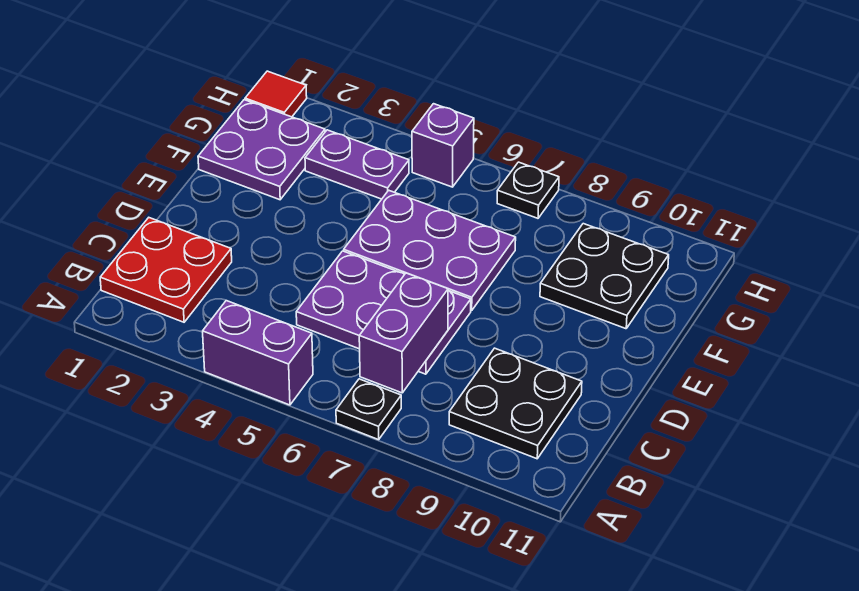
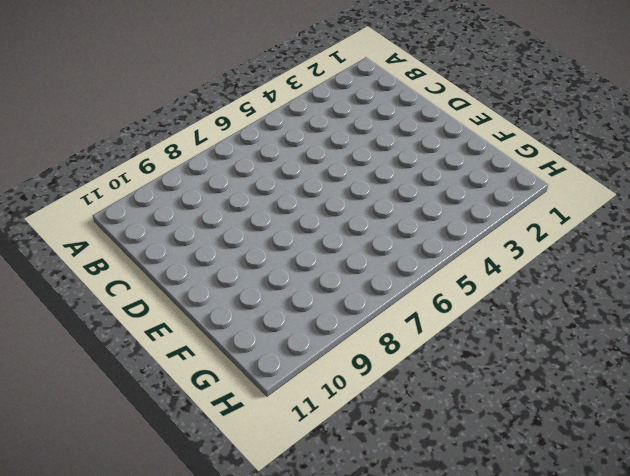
none -> purple brick A4:A5 level 1
none -> black plate A7 level 1
none -> red plate B1:C2 level 1

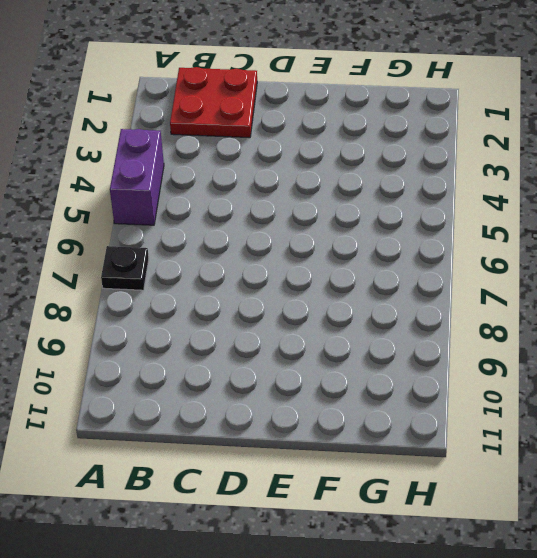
none -> black plate B9:C10 level 1
none -> purple plate C5:D7 level 1
none -> purple plate E5:F7 level 1

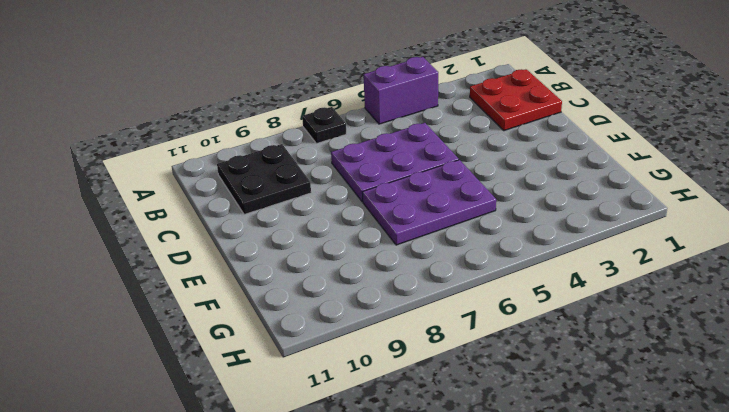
none -> purple plate F1:G2 level 1
none -> black plate F9:G10 level 1
none -> purple plate G3:G4 level 1

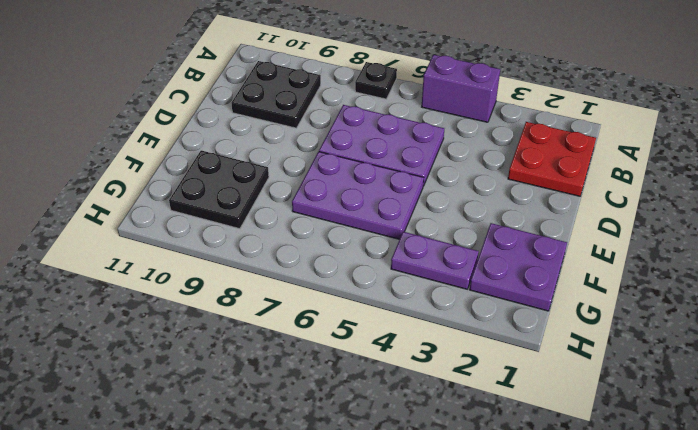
none -> red tile H1 level 1
none -> purple brick H5 level 1
none -> black plate H7 level 1

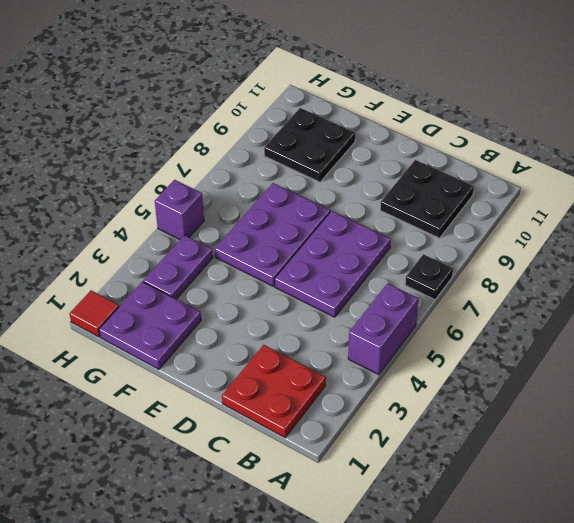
none -> black plate H7 level 1
none -> purple brick B7:C7 level 2

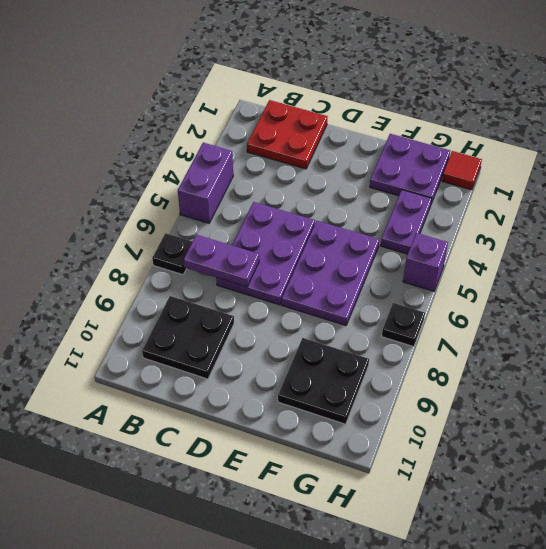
purple plate B7:C7 level 2 -> purple brick B7:C7 level 2

